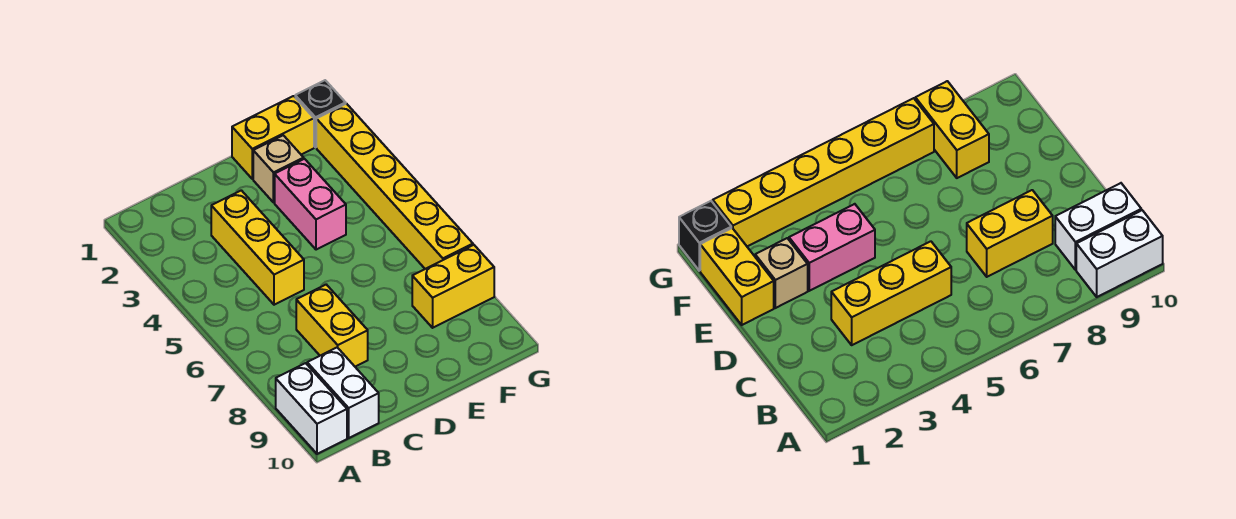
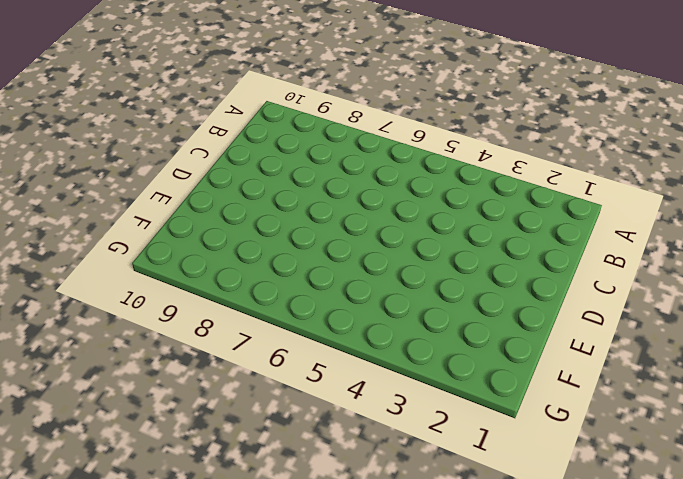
none -> white brick A9:A10 level 1
none -> white brick B9:B10 level 1

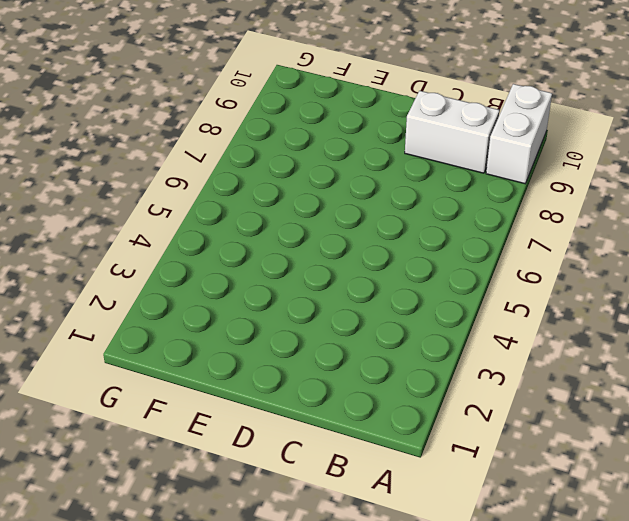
white brick B9:C9 level 1 -> white brick B9:B10 level 1
none -> yellow brick C3:C5 level 1
none -> yellow brick C7:C8 level 1

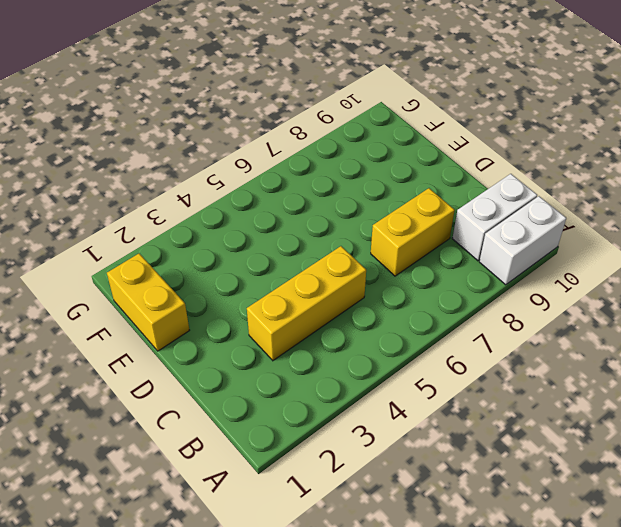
none -> tan brick E2 level 1
none -> pink brick E3:E4 level 1

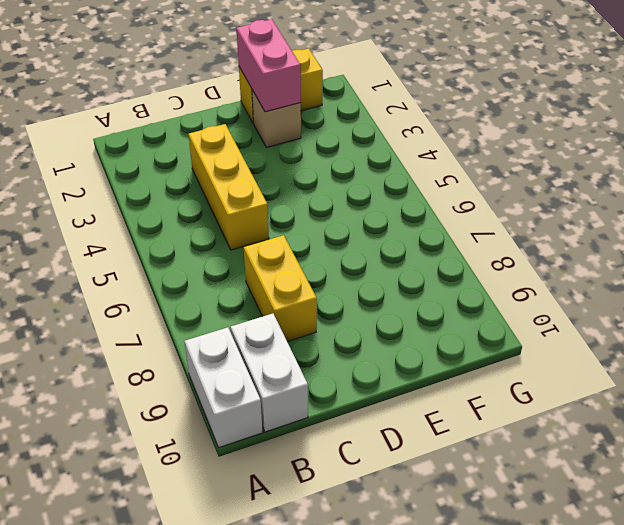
pink brick E1:E2 level 2 -> pink brick E3:E4 level 1
none -> yellow brick F8:G8 level 1
none -> black brick G1 level 1

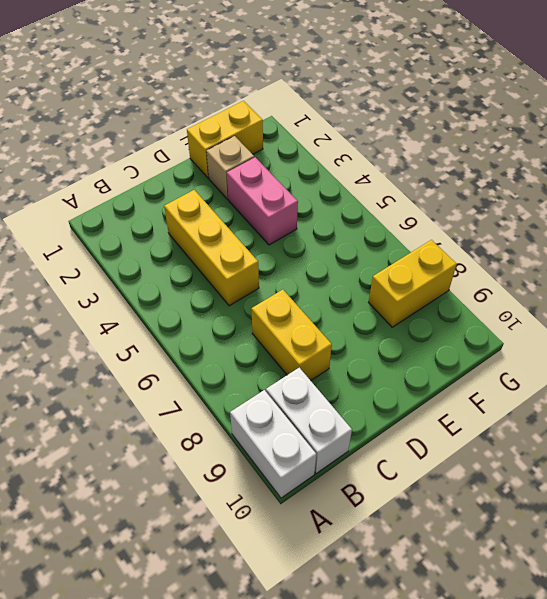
none -> black brick G1 level 1
none -> yellow brick G2:G7 level 1

